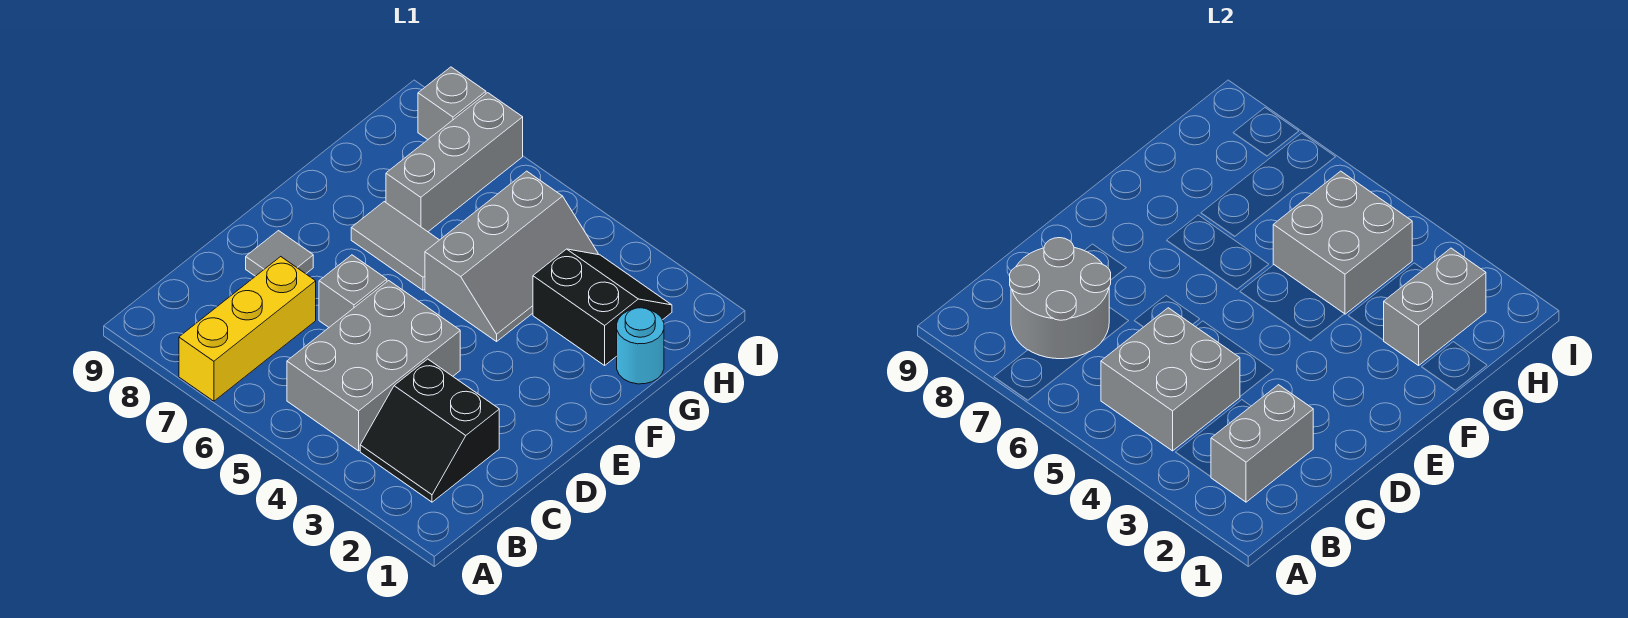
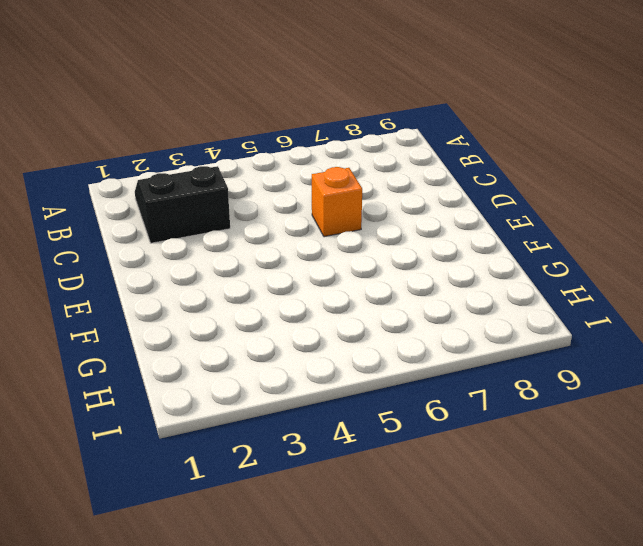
orange brick D6 level 1 -> grey brick D6 level 1
none -> yellow brick A7:C7 level 1
none -> grey brick B4:D5 level 1
none -> grey tile D8 level 1

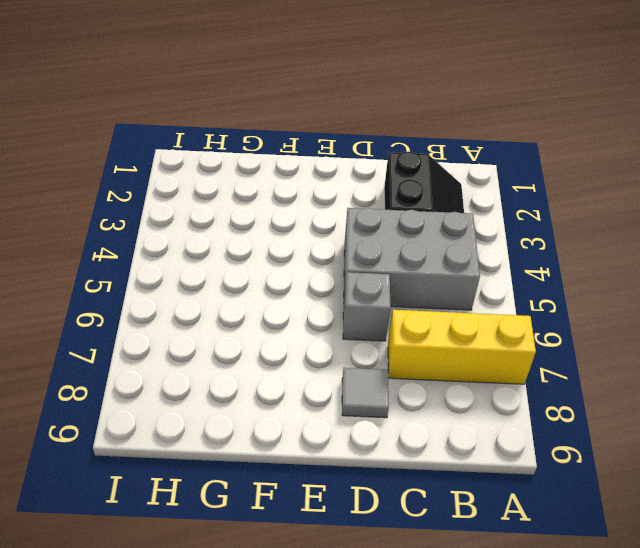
none -> grey slope F4:H5 level 1 top 5
none -> grey tile F6:F7 level 1
none -> cyan round brick G1 level 1

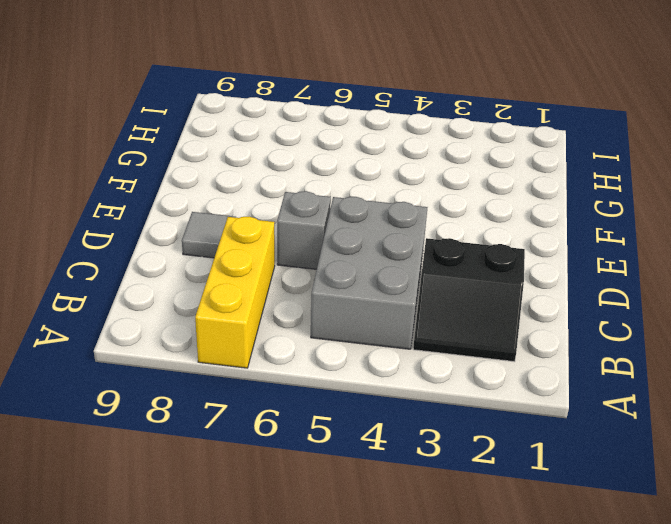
none -> grey slope F4:H5 level 1 top 5
none -> grey tile F6:F7 level 1
none -> cyan round brick G1 level 1

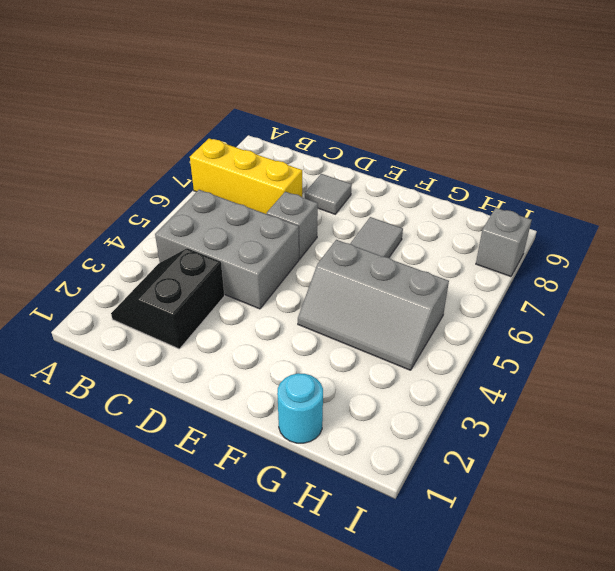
none -> black slope G2:H3 level 1 top G
none -> grey brick G7:I7 level 1
none -> grey brick B2:C2 level 2

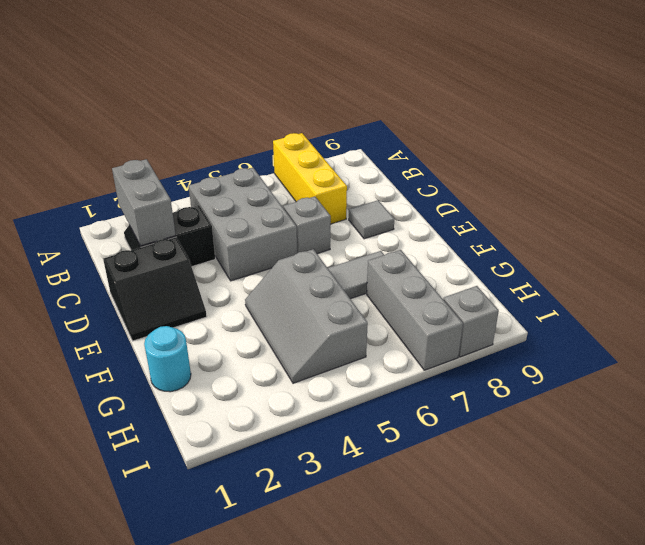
black slope D1:E2 level 1 top D -> black slope G2:H3 level 1 top G
none -> grey brick B4:C5 level 2
none -> grey round brick B7:C8 level 2
none -> grey brick G2:H2 level 2

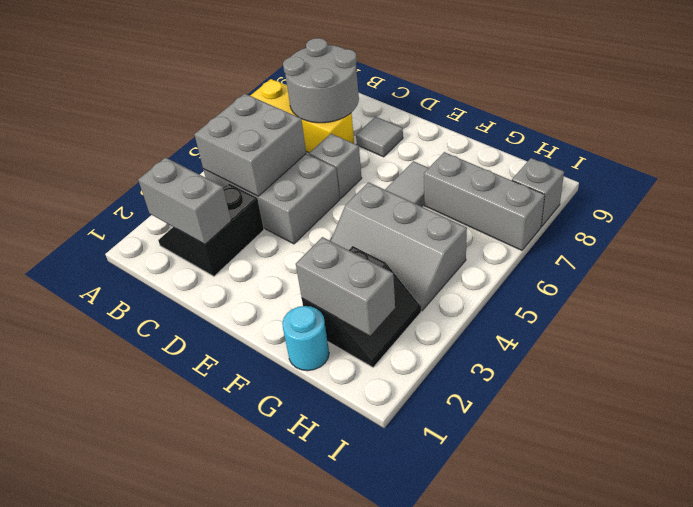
none -> grey brick G4:H5 level 2

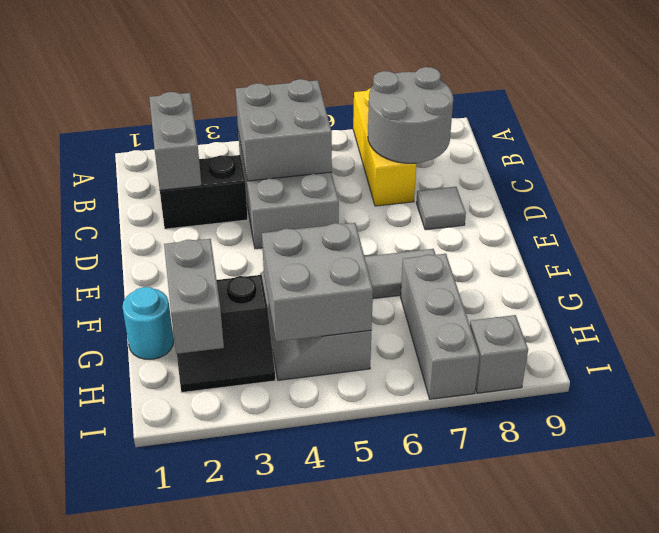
none -> grey brick D6 level 1

